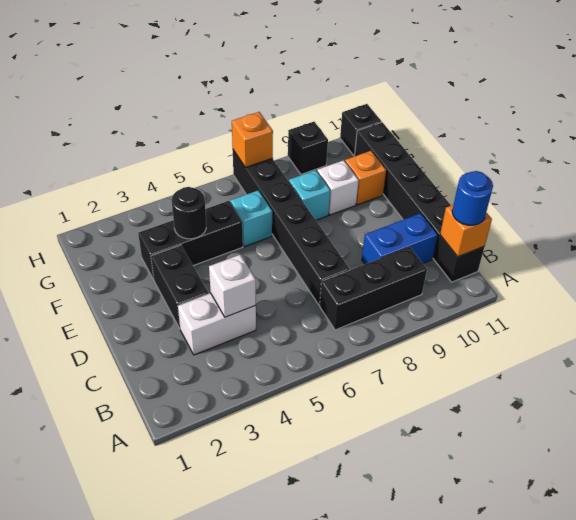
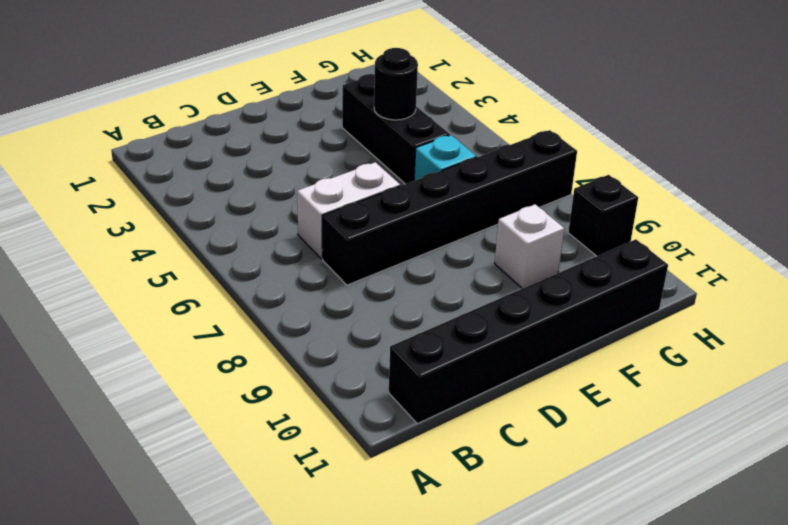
white brick C6:D6 level 1 -> white brick C3:C4 level 1
none -> black brick B7:B9 level 1
none -> blue brick C9:C10 level 1
none -> black brick D3:E3 level 1

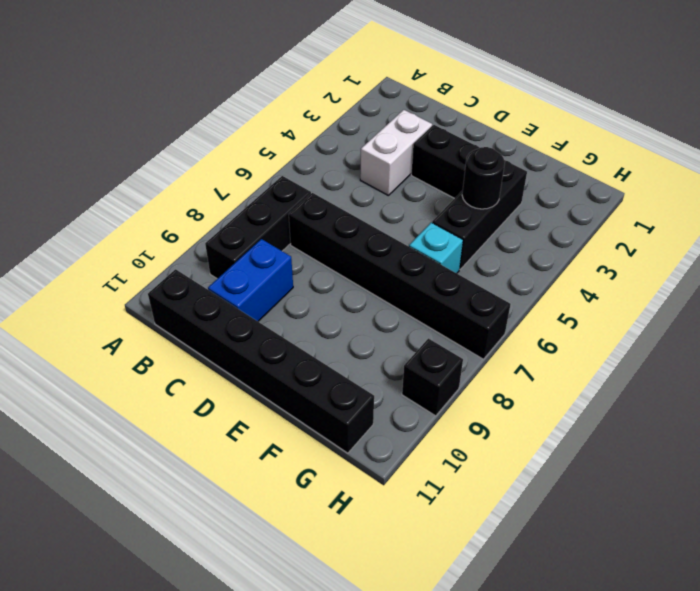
none -> cyan brick F8 level 1
none -> white brick F9 level 1
none -> orange brick F10 level 1

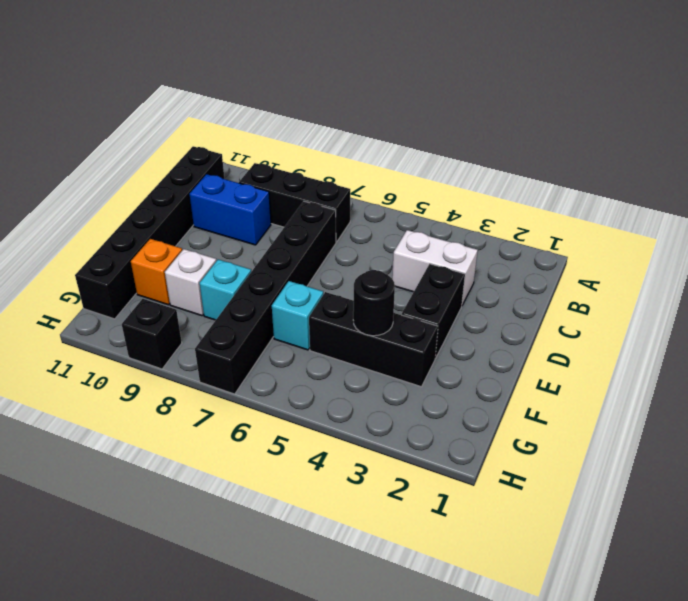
none -> black brick H11 level 1
none -> orange brick B11 level 2
none -> white brick C4 level 2

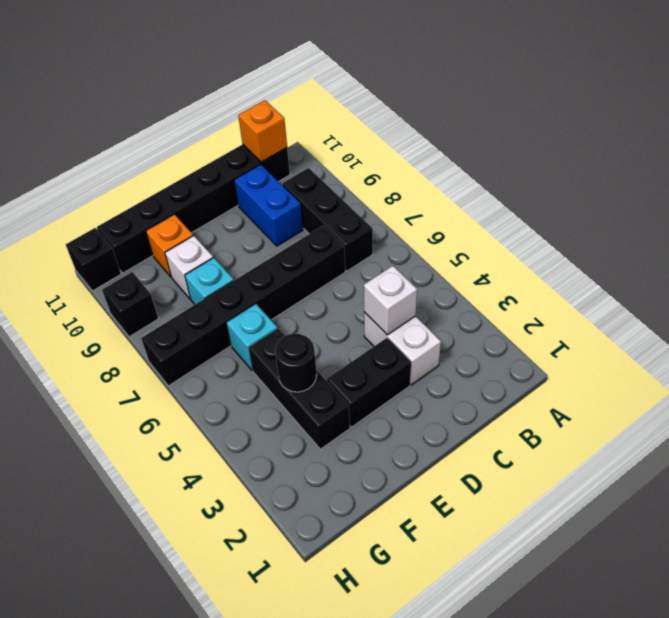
none -> orange brick H7 level 2
none -> blue round brick B11 level 3

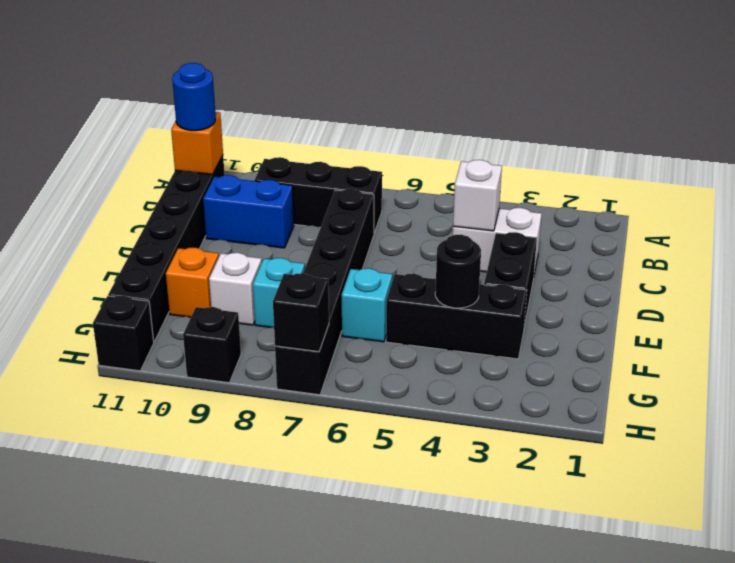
black brick H7 level 2 -> orange brick H7 level 2

